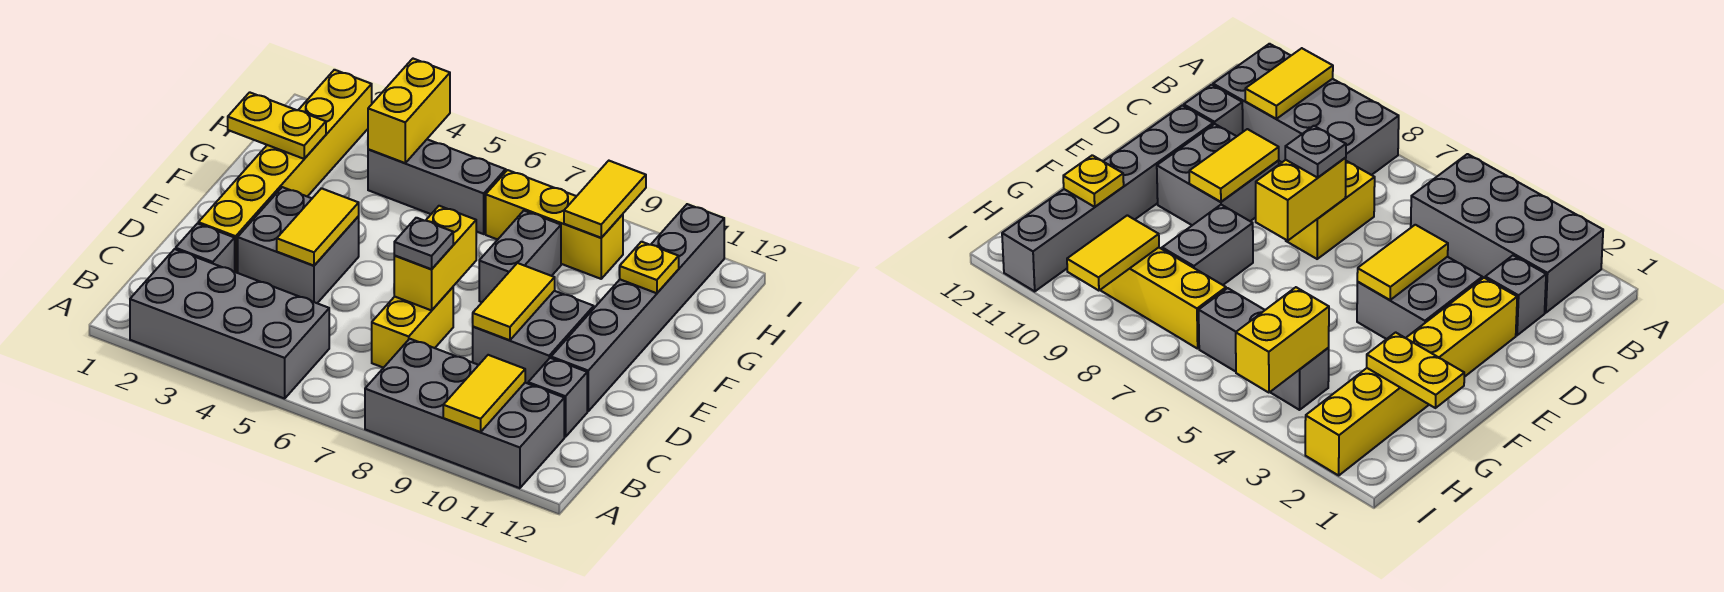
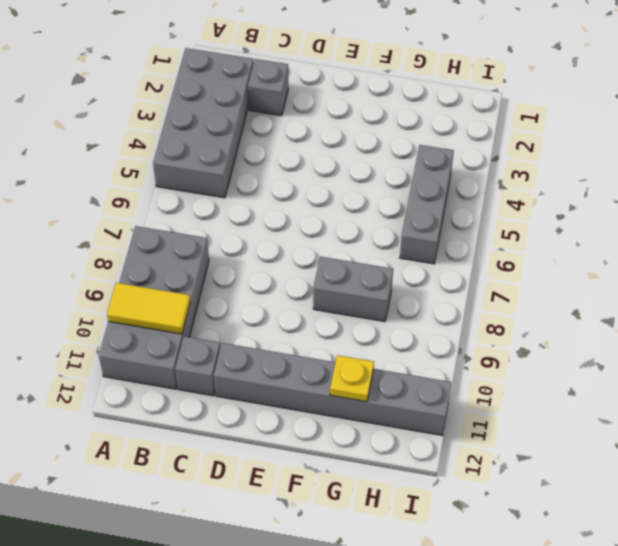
none -> yellow brick C7:D7 level 1
none -> yellow brick D2:I2 level 1
none -> grey brick D3:E4 level 1

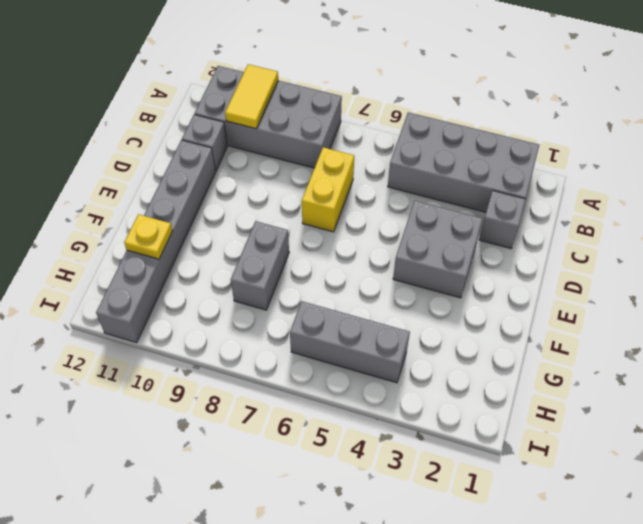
none -> yellow brick D2:I2 level 1
none -> grey brick D9:E10 level 1
none -> yellow brick H7:H9 level 1

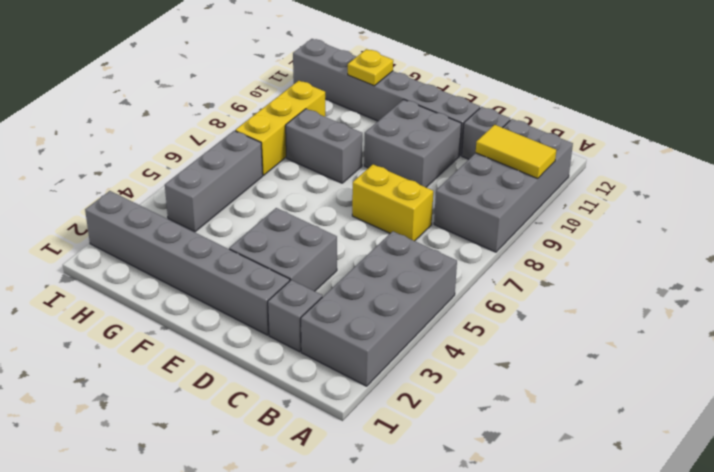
grey brick D2:I2 level 1 -> yellow brick D2:I2 level 1
none -> yellow tile D4:E4 level 2
none -> yellow brick D7:E7 level 2
none -> yellow tile D9:E9 level 2

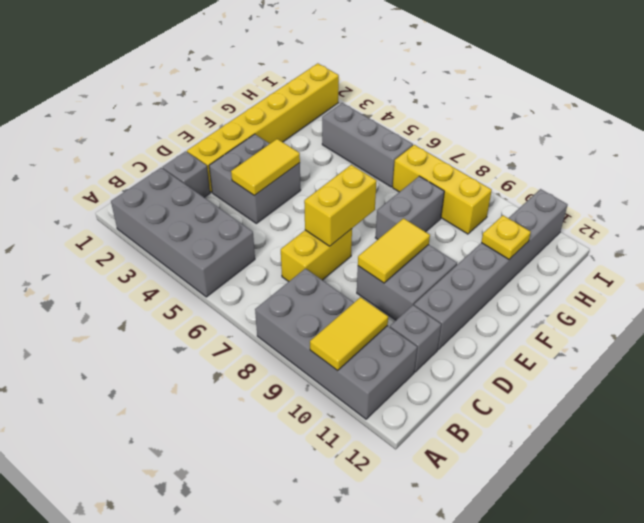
none -> yellow plate G1:G2 level 2
none -> yellow brick H4:I4 level 2
none -> yellow tile H9:I9 level 2

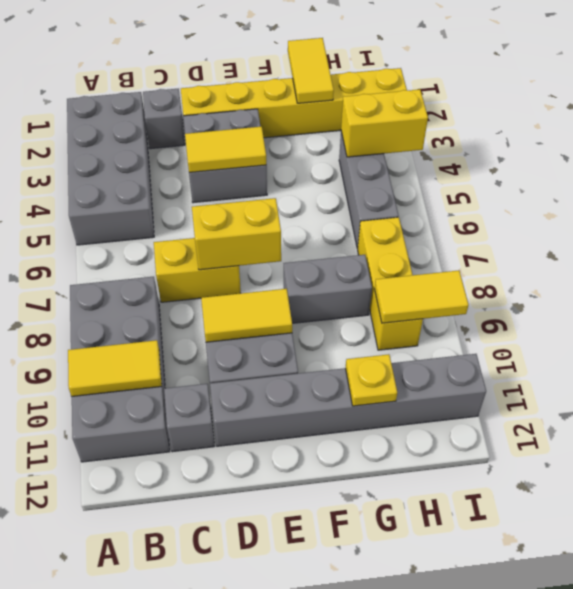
yellow tile G1:G2 level 2 -> yellow plate G1:G2 level 2
none -> grey plate D7 level 3

